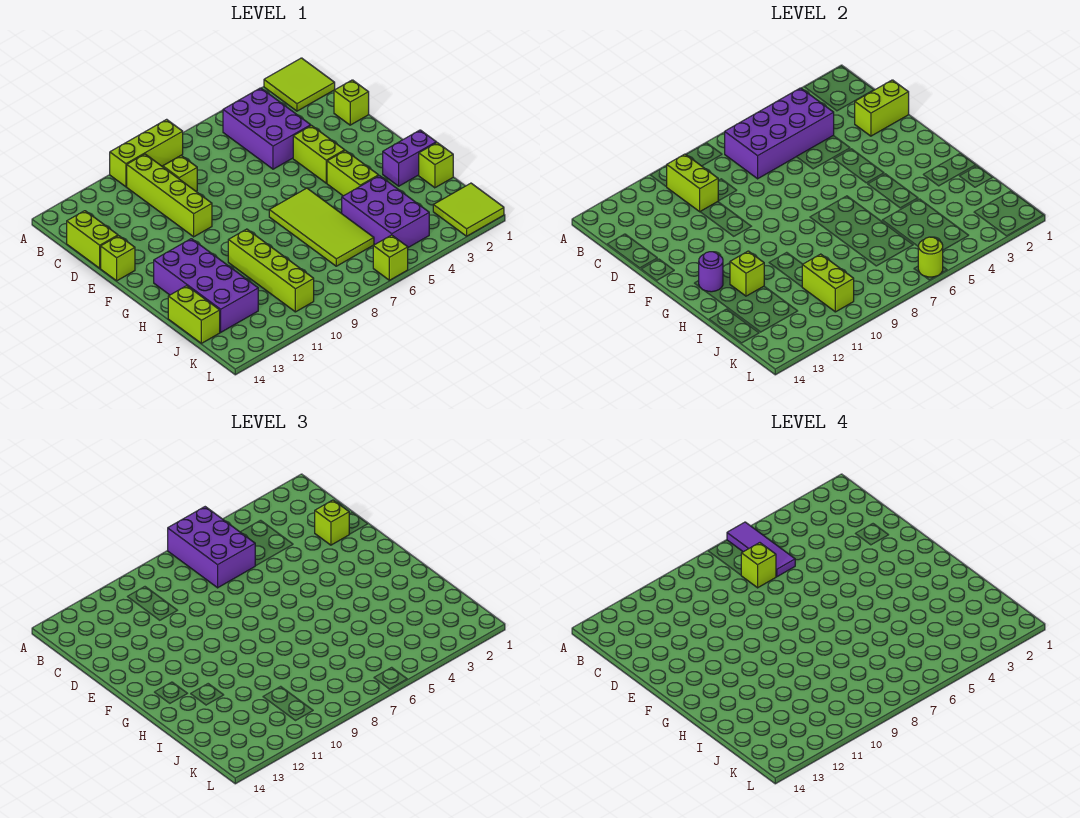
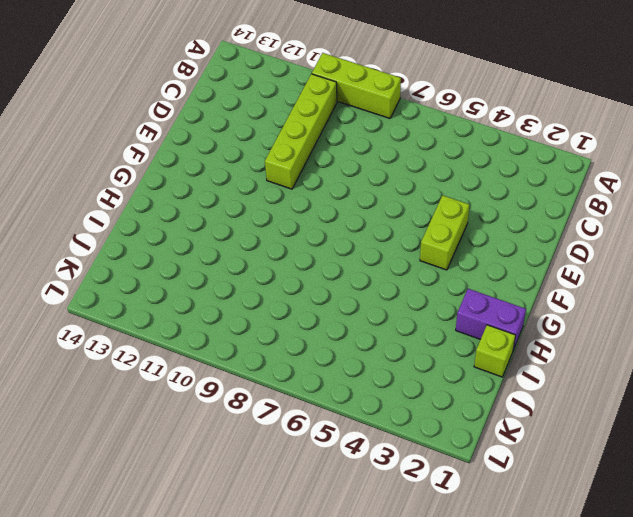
none -> lime tile A1:B2 level 1
none -> purple brick B4:D5 level 1
none -> lime brick C9 level 1
none -> lime brick C14:D14 level 1

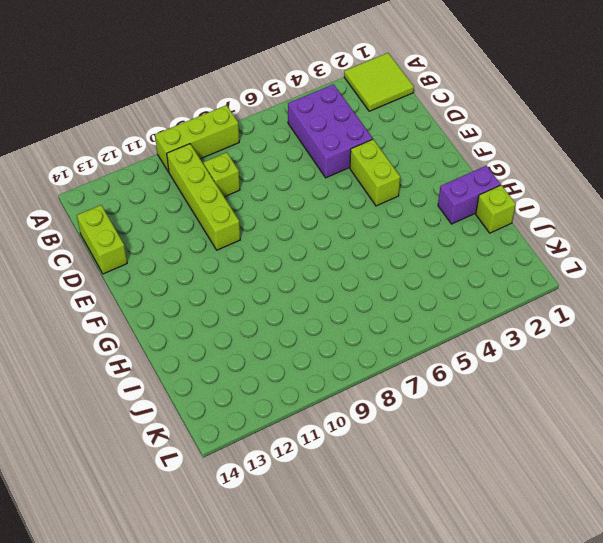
none -> lime brick D1 level 1
none -> lime brick E14 level 1
none -> lime brick G4:H4 level 1
none -> lime tile G6:J7 level 1

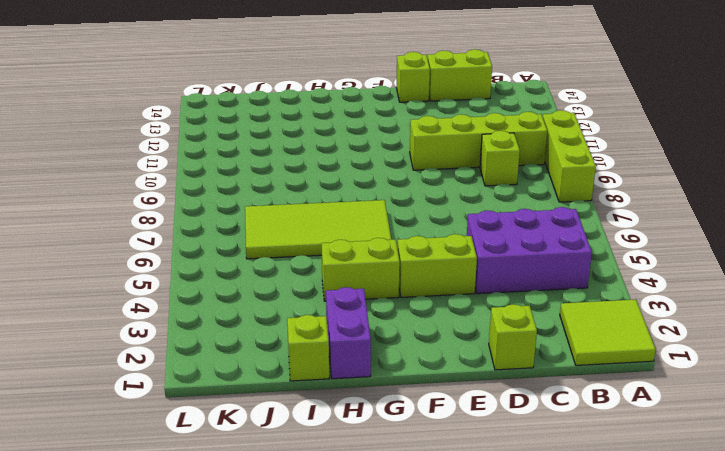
none -> purple brick G12:J13 level 1
none -> lime brick H10:K10 level 1
none -> purple brick I4:K5 level 1
none -> lime brick I14:J14 level 1

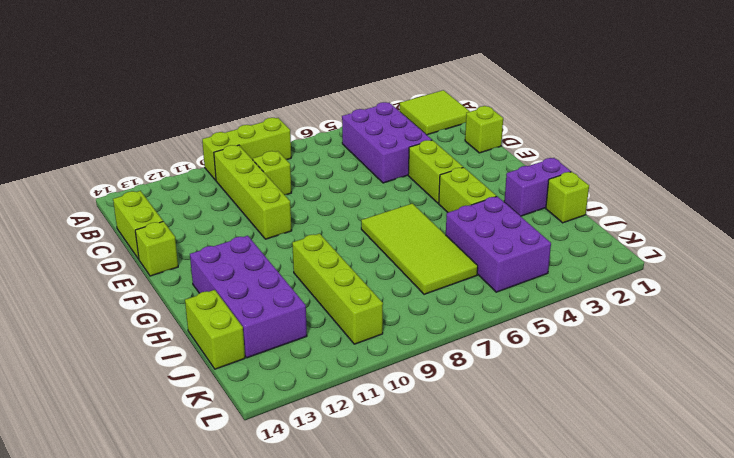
none -> lime tile K1:L2 level 1
none -> lime brick L6 level 1
none -> purple brick B4:C7 level 2
none -> lime brick B10:C10 level 2

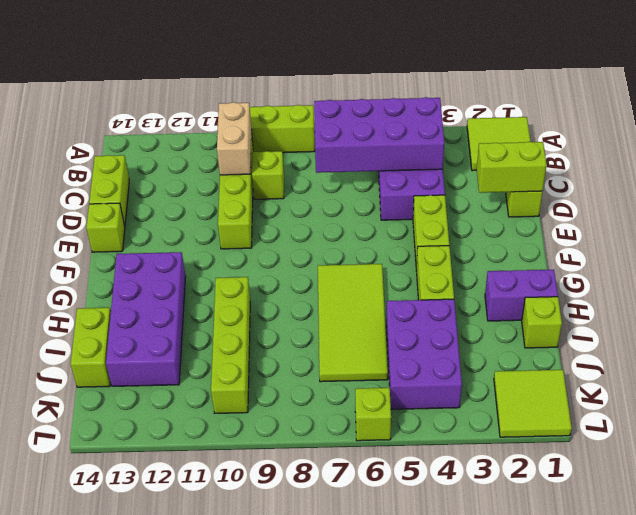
tan brick B10:C10 level 2 -> lime brick B10:C10 level 2
none -> purple round brick G13 level 2
none -> lime brick H12 level 2
none -> lime brick J10:K10 level 2
none -> lime round brick L6 level 2

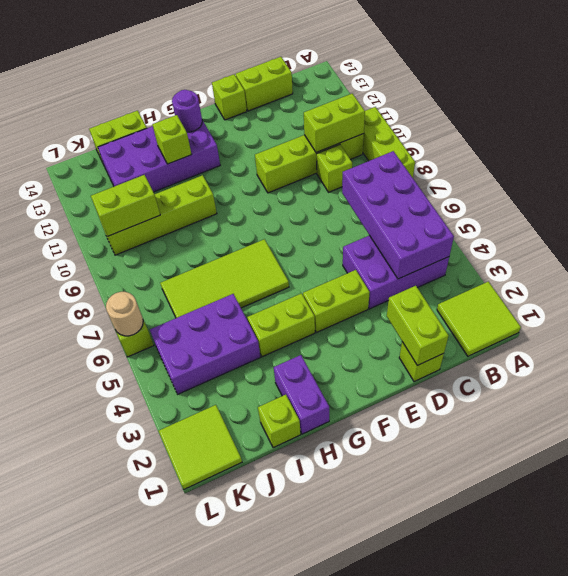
tan round brick L6 level 2 -> lime round brick L6 level 2
none -> purple brick A6:C7 level 3
none -> lime brick D2 level 3
none -> purple tile A6:C6 level 4
none -> lime brick C7 level 4

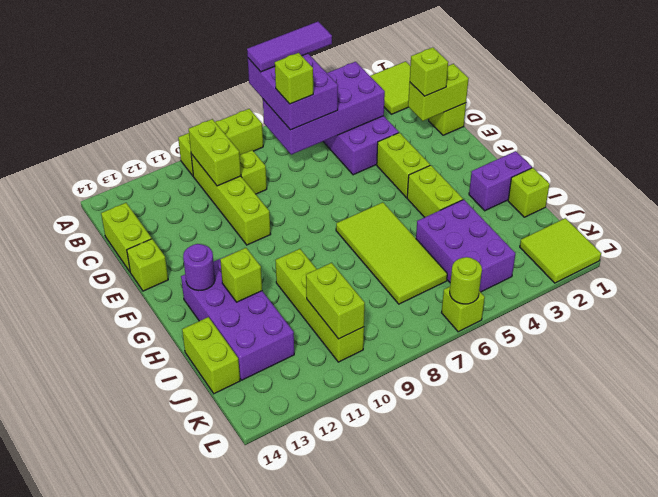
purple tile A5:A7 level 4 -> purple tile A6:C6 level 4

